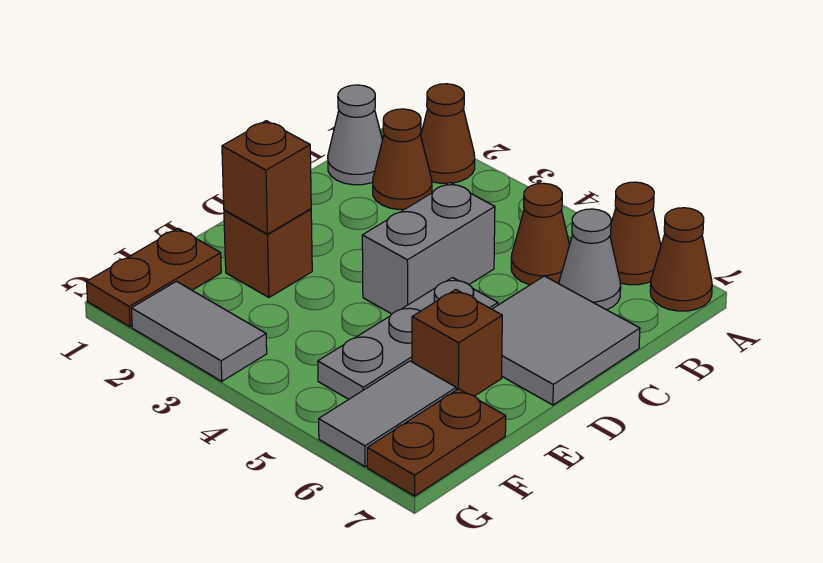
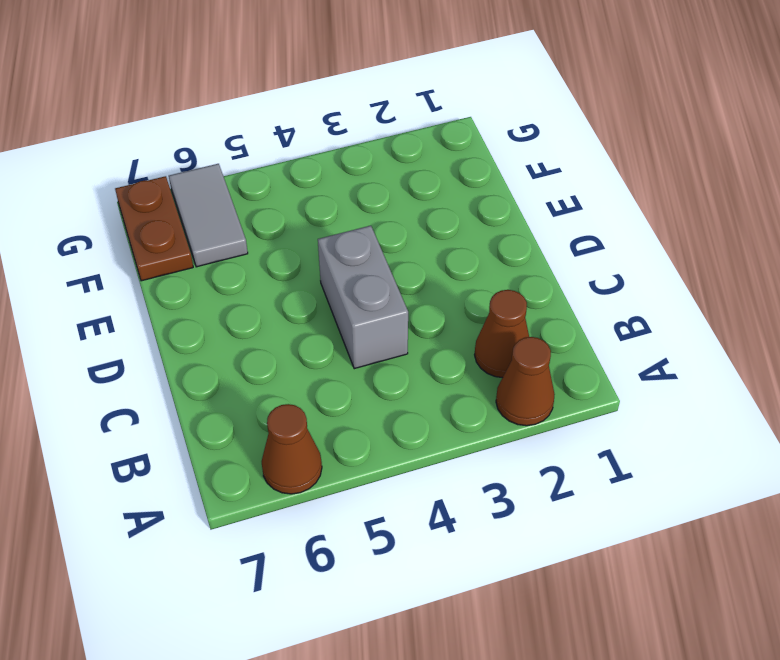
none -> brown cone A7 level 1
none -> grey cone B1 level 1
none -> brown cone B5 level 1

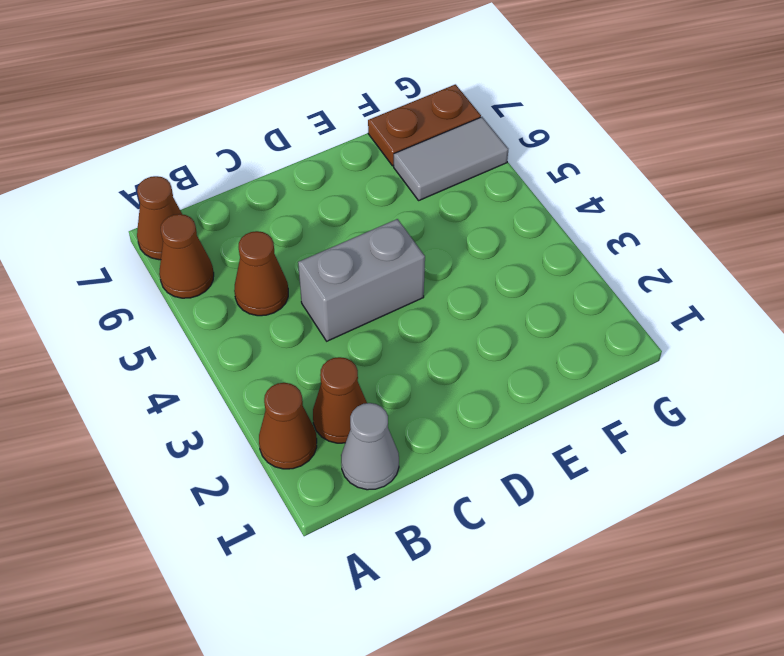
none -> grey cone B6 level 1
none -> grey tile C6:D7 level 1
none -> grey plate D5:F5 level 1

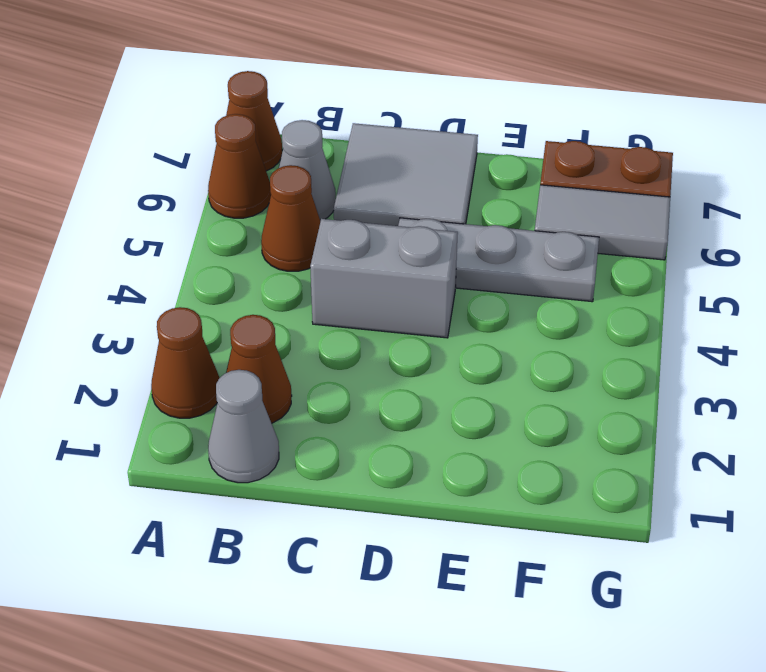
none -> brown brick E2 level 1
none -> brown brick E6 level 1
none -> brown plate F1:G1 level 1

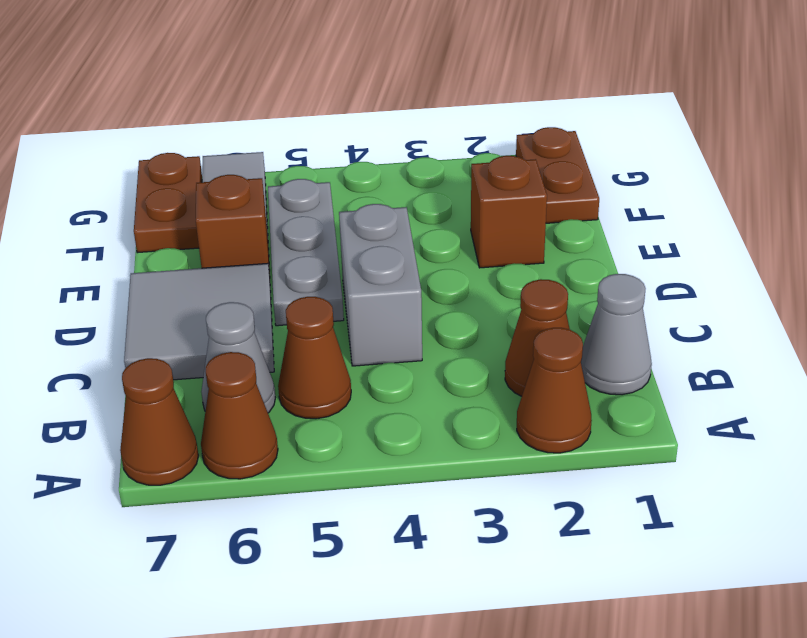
none -> grey tile G2:G3 level 1
none -> brown brick E2 level 2

